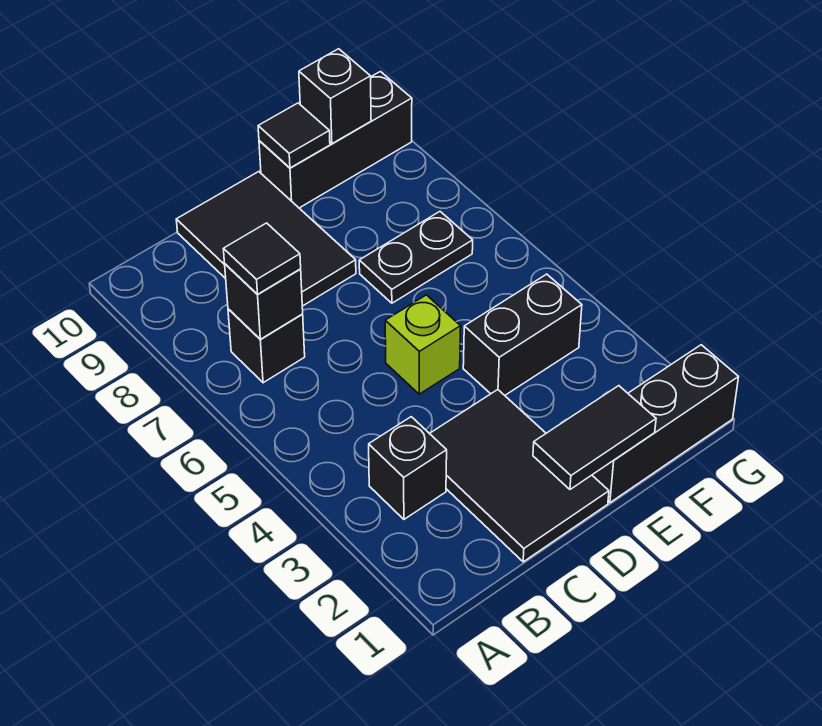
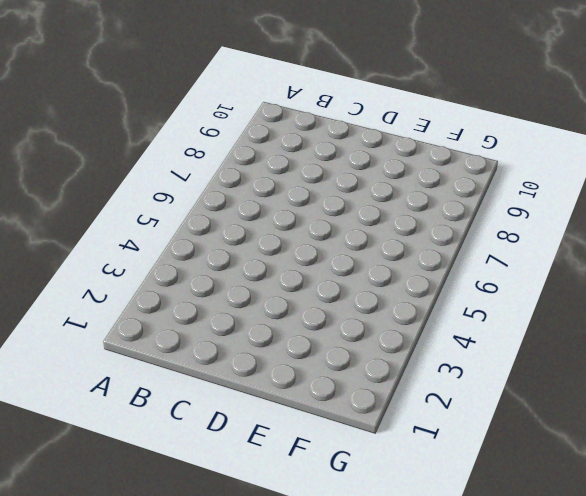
none -> black brick B3 level 1
none -> black brick B7 level 1
none -> black tile C1:D3 level 1

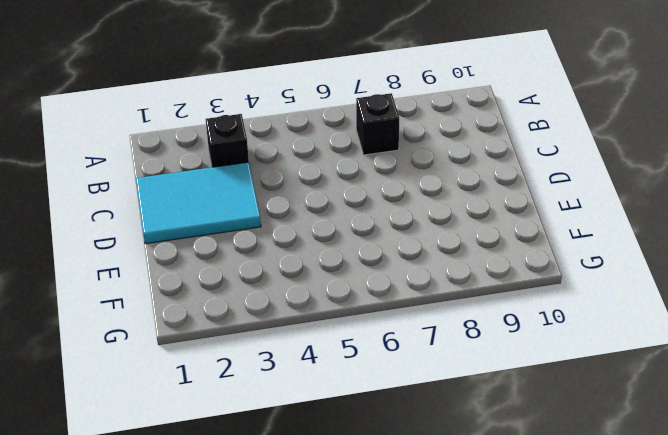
cyan tile C1:D3 level 1 -> black tile C1:D3 level 1
none -> black tile C8:D10 level 1
none -> lime brick D5 level 1
none -> black brick E1:G1 level 1

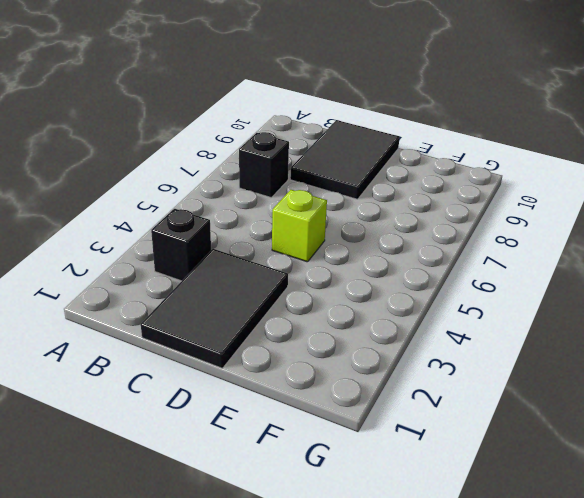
none -> black brick E1:G1 level 1
none -> black brick E4:F4 level 1
none -> black plate E7:F7 level 1

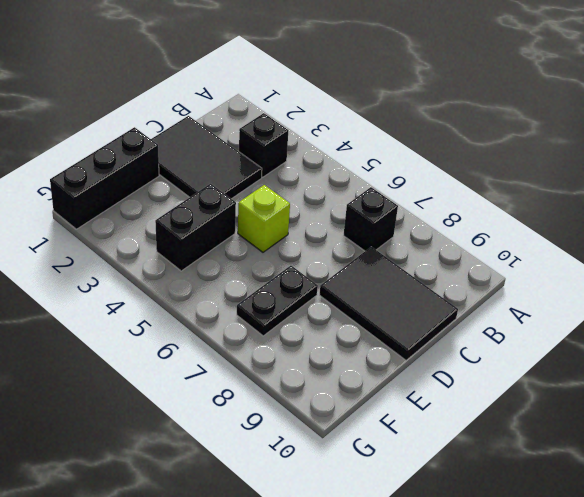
none -> black brick E10:G10 level 1
none -> black brick B7 level 2
none -> black tile D1:E1 level 2

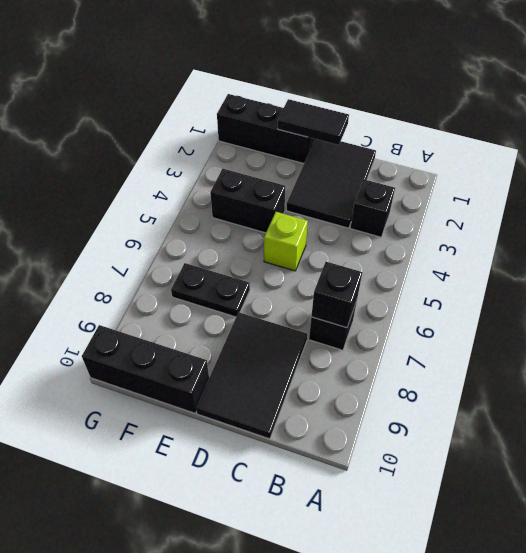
none -> black tile E10 level 2
none -> black brick F10 level 2
none -> black tile B7 level 3

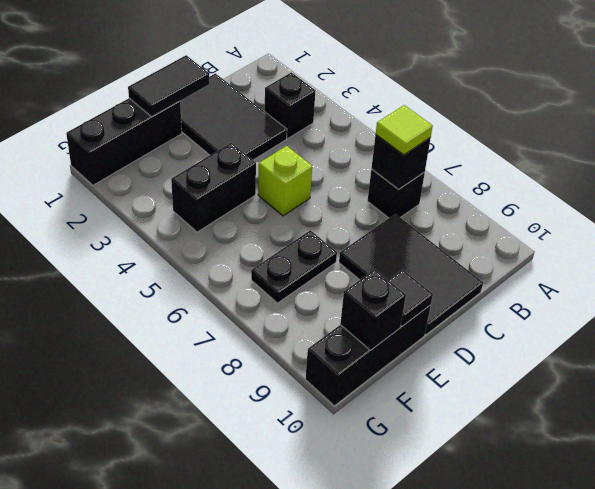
lime tile B7 level 3 -> black tile B7 level 3

